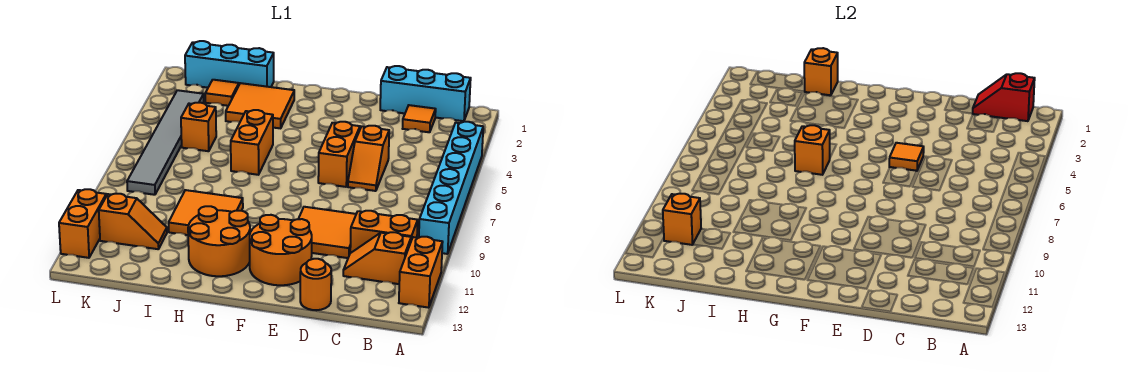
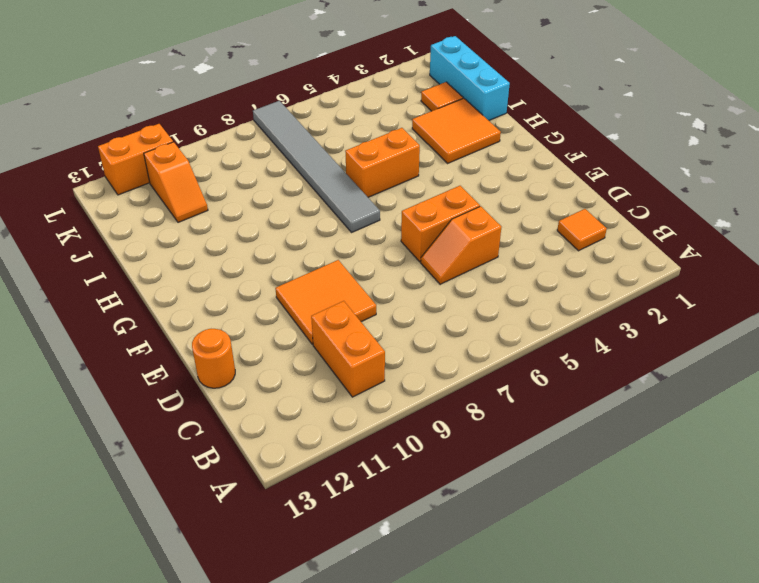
grey tile G7:L7 level 1 -> grey tile K3:K8 level 1
none -> cyan brick A4:A9 level 1
none -> orange brick A11:A12 level 1
none -> cyan brick B1:D1 level 1

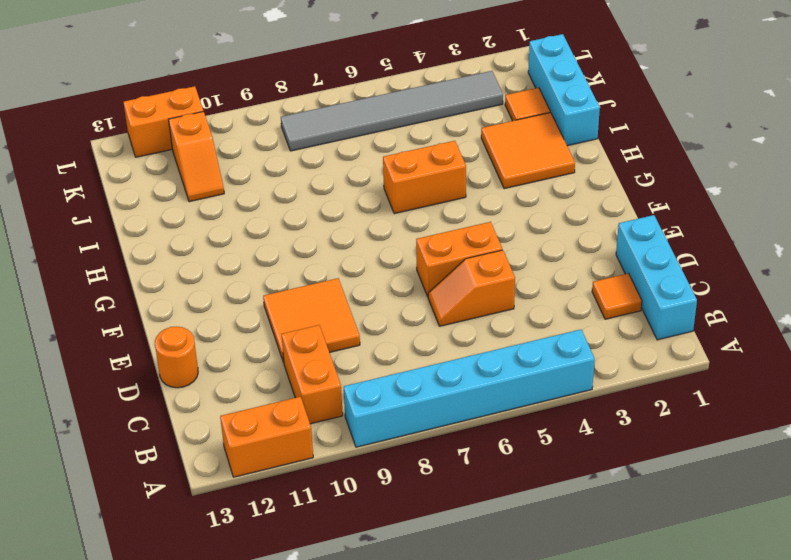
none -> orange slope B11:C11 level 1 top B
none -> orange round brick E11:F12 level 1
none -> orange round brick G11:H12 level 1

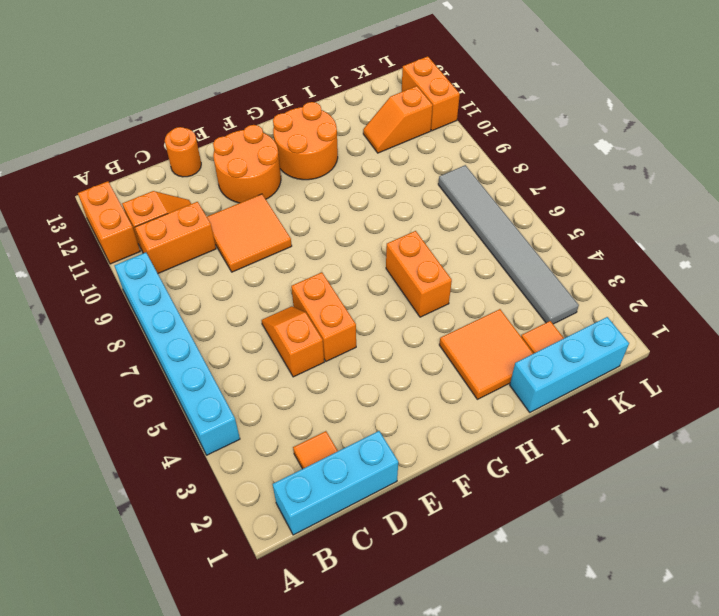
none -> orange tile H9:I10 level 1
none -> orange brick J5 level 1
none -> red slope B1:C1 level 2 top B

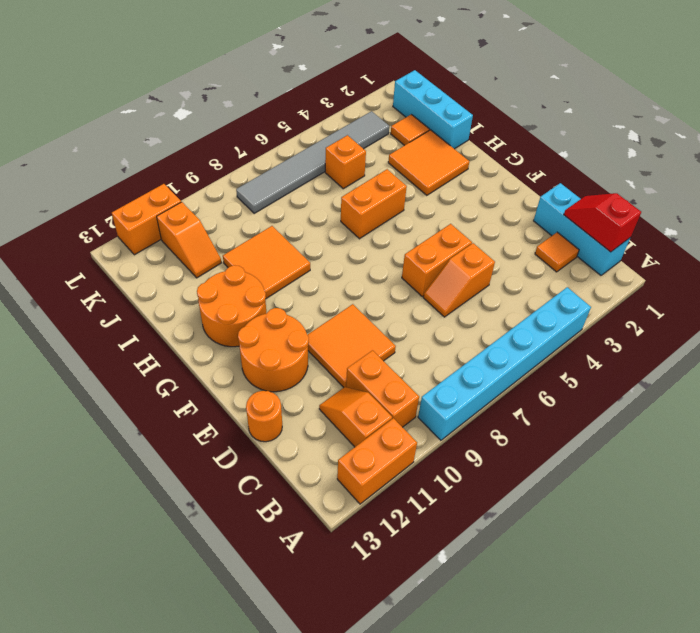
none -> orange tile E5 level 2
none -> orange brick H6 level 2
none -> orange brick I1 level 2

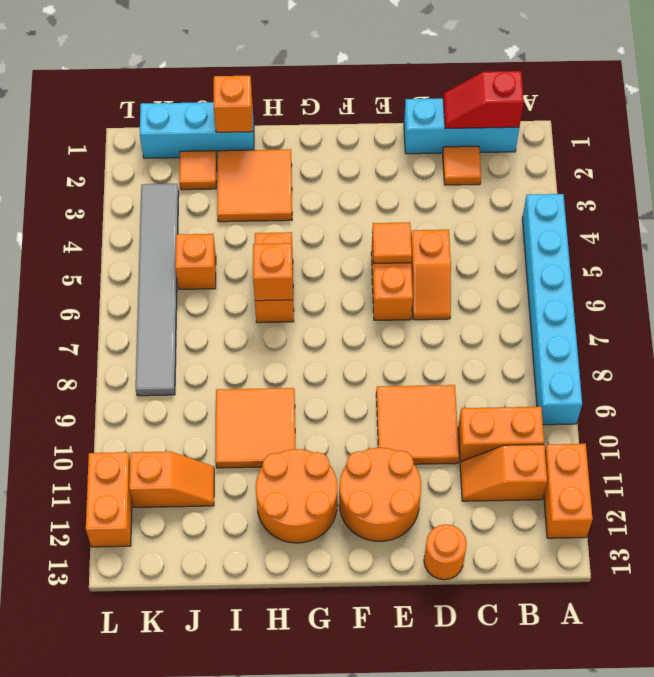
none -> orange brick K11 level 2

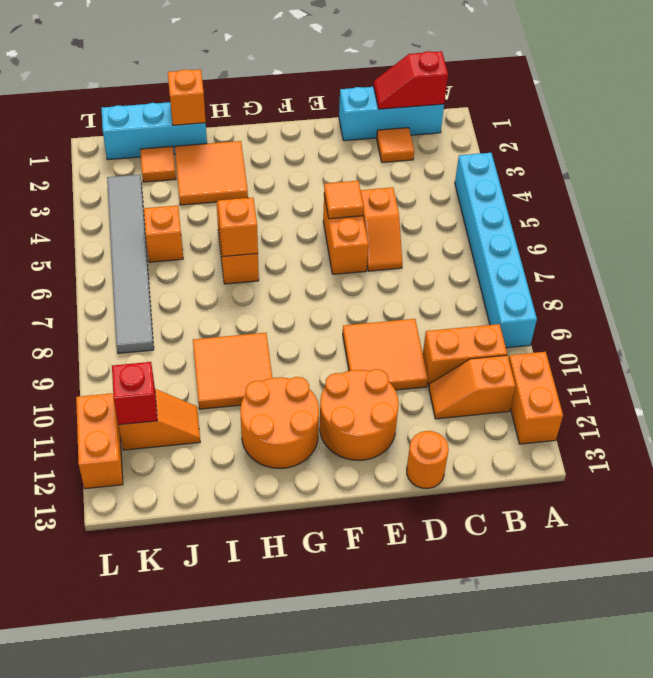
red brick K11 level 2 -> orange brick K11 level 2

